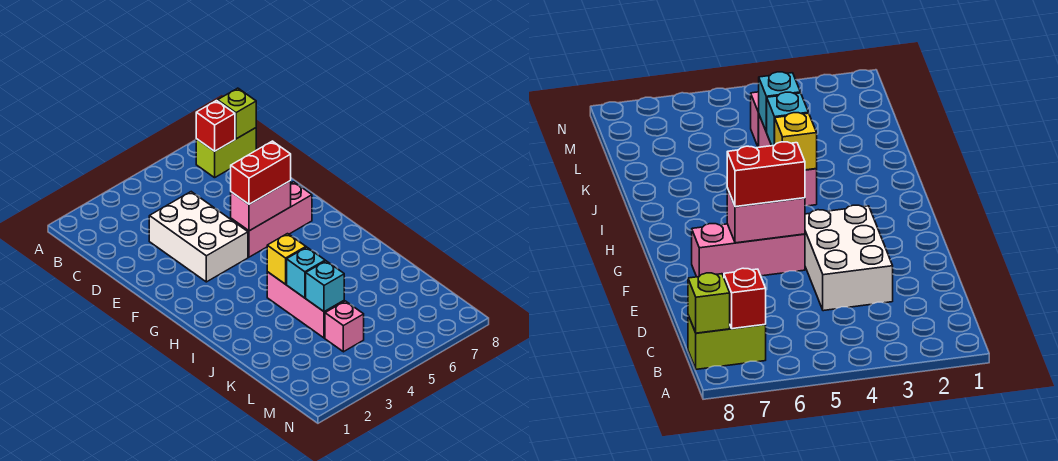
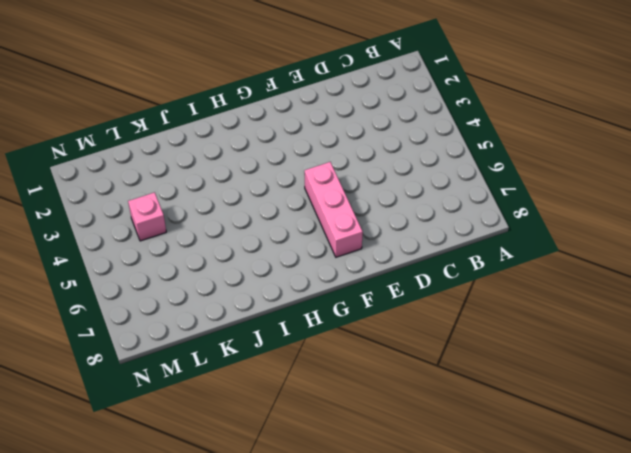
none -> lime brick B7:B8 level 1
none -> white brick D3:F4 level 1
none -> pink brick I4:K4 level 1

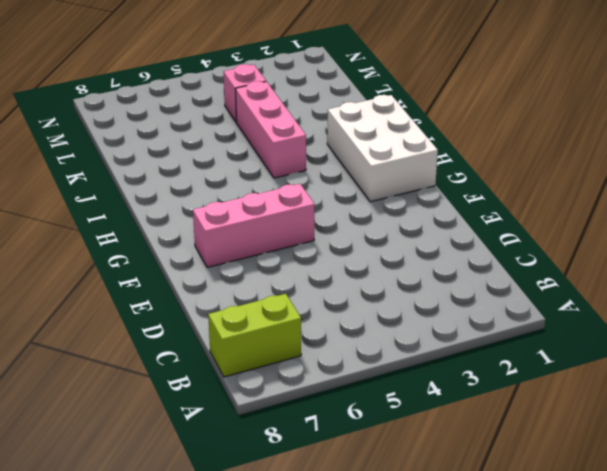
white brick G1:I2 level 1 -> white brick D3:F4 level 1
none -> red brick B7 level 2
none -> lime brick B8 level 2
none -> pink brick F5:F6 level 2

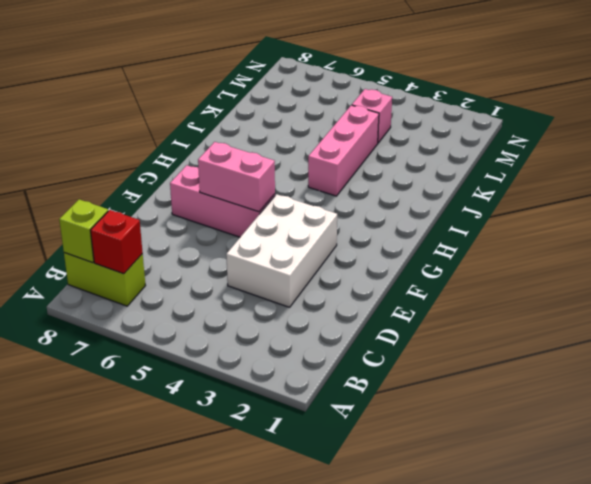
none -> yellow brick I4 level 2
none -> cyan brick J4 level 2
none -> cyan brick K4 level 2

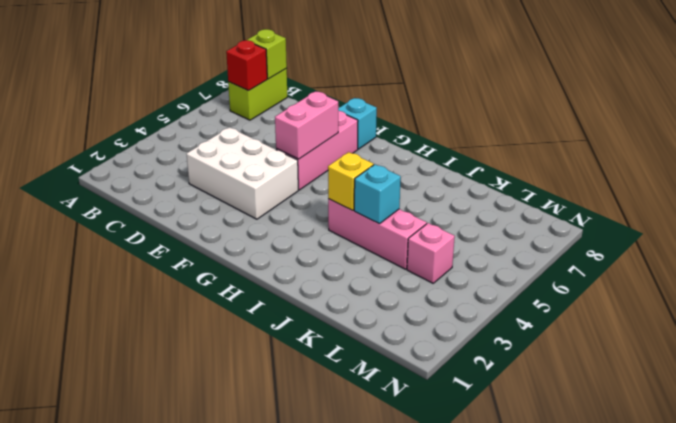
cyan brick F8 level 1 -> cyan brick K4 level 2
none -> red brick F5:F6 level 3

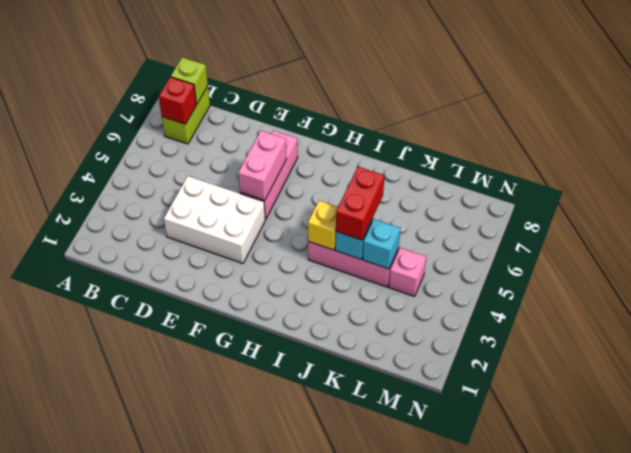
red brick J4:J5 level 3 -> red brick F5:F6 level 3

